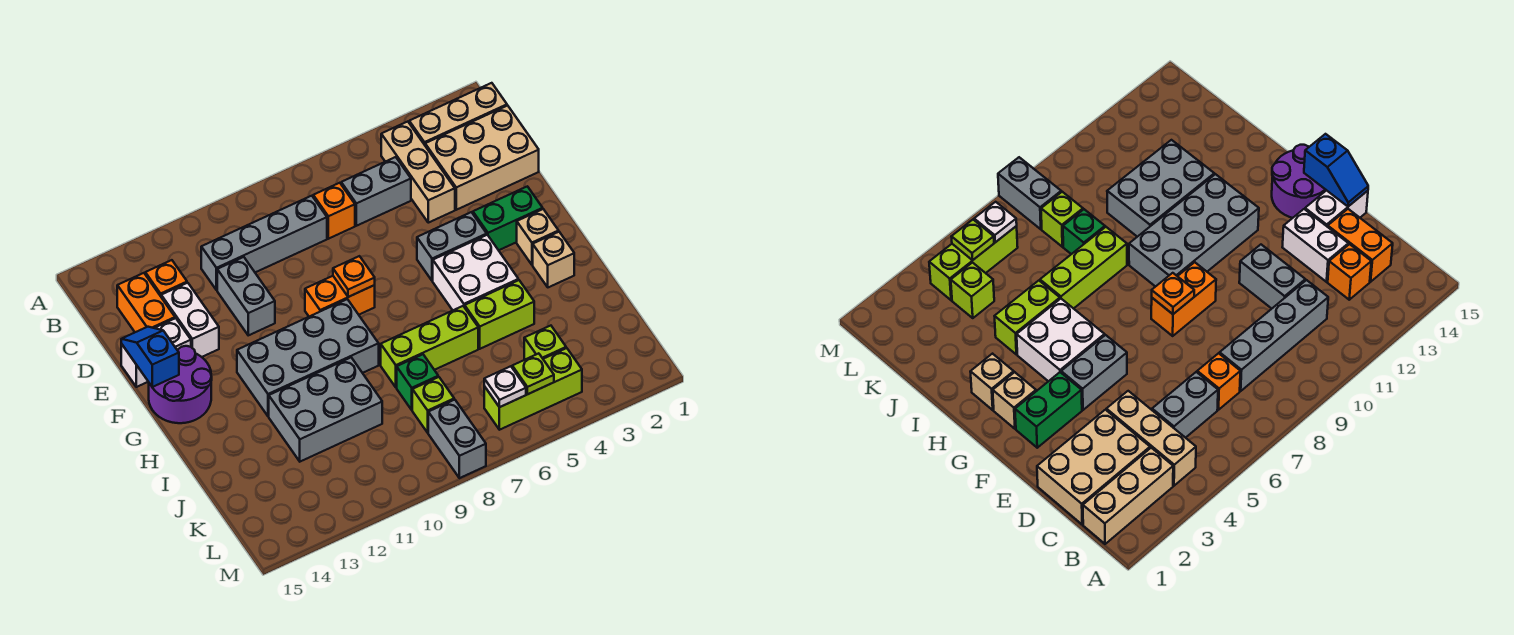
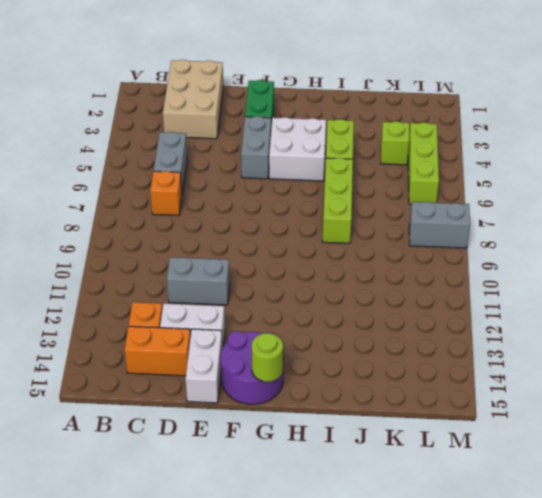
lime round brick G15 level 2 -> none
none -> tan brick B1:B3 level 1
none -> tan brick B4:D4 level 1
none -> grey brick C8:C11 level 1
none -> orange brick F8:F9 level 1

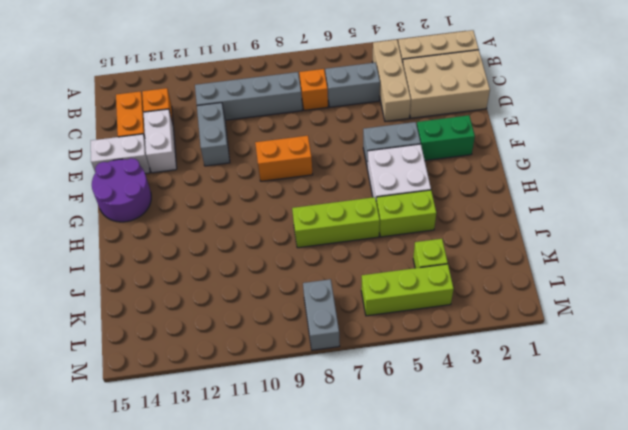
none -> tan brick G2 level 1
none -> grey brick G9:H12 level 1
none -> tan brick H2 level 1
none -> grey brick I10:J12 level 1

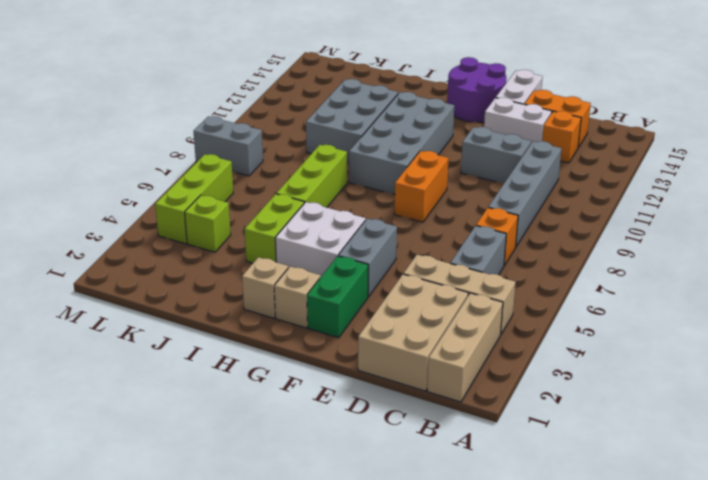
none -> green brick J8 level 1
none -> lime brick K8 level 1
none -> blue slope E15:F15 level 2 top F
none -> orange plate F8 level 2

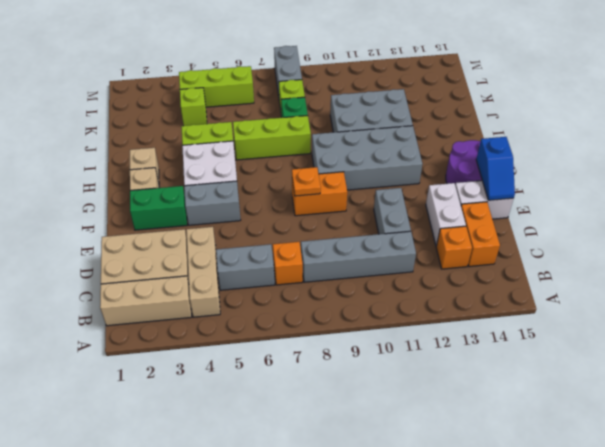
none -> lime plate L5 level 2
none -> white plate L6 level 2

